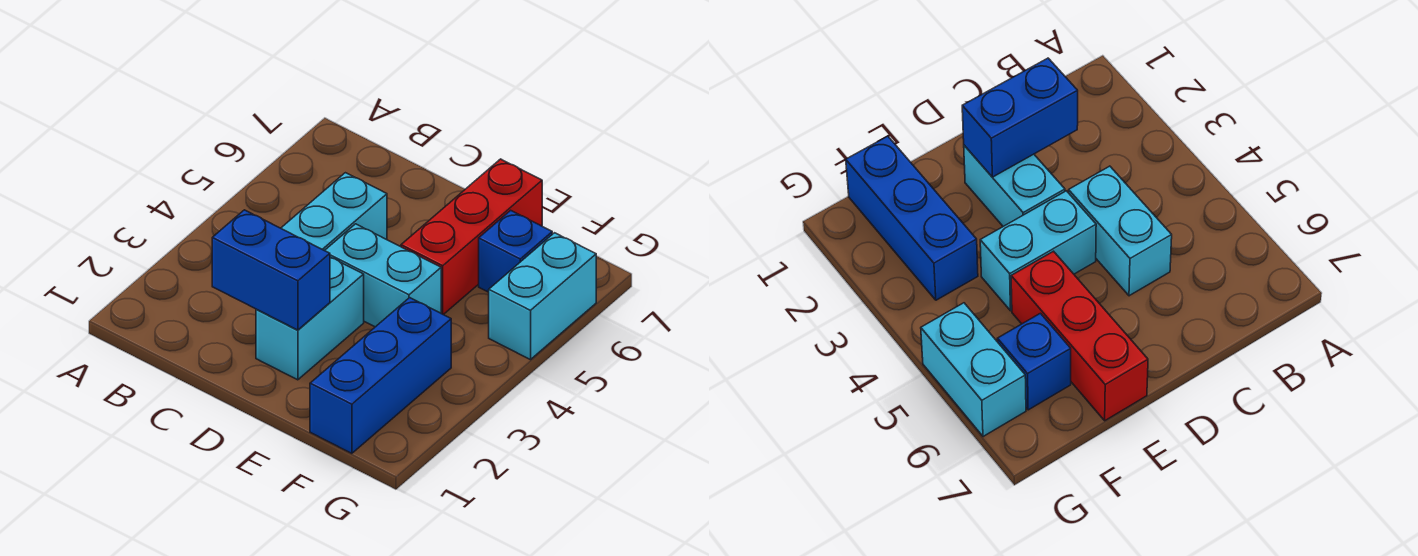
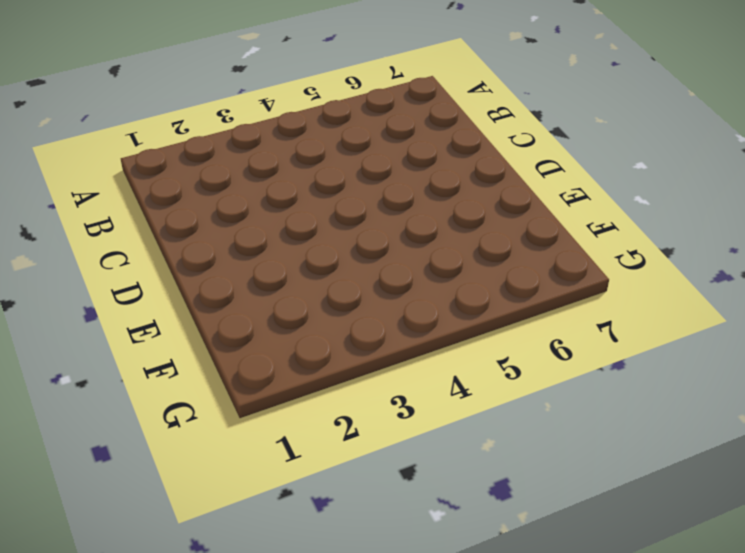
none -> cyan brick C4:C5 level 1
none -> cyan brick D2:D3 level 1

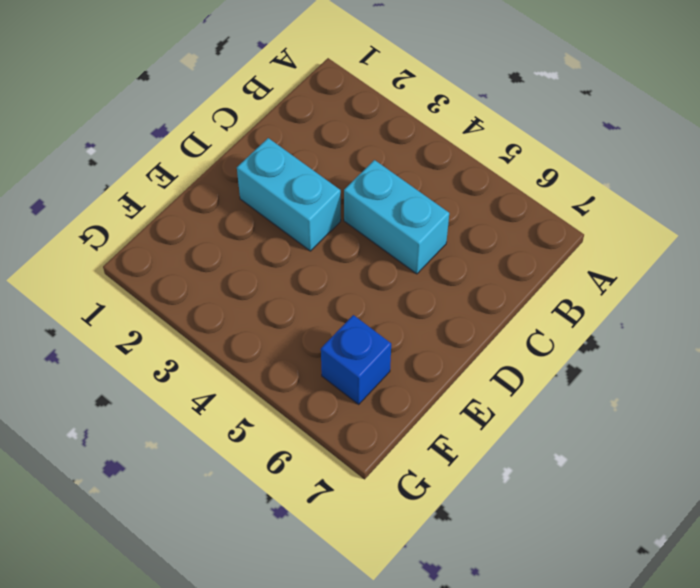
none -> cyan brick D4:E4 level 1
none -> red brick E5:E7 level 1

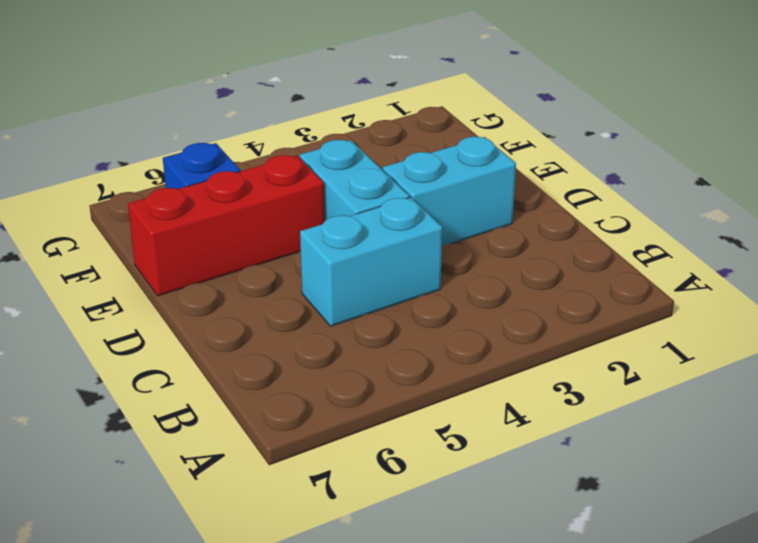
none -> blue brick F1:F3 level 1
none -> cyan brick G5:G6 level 1

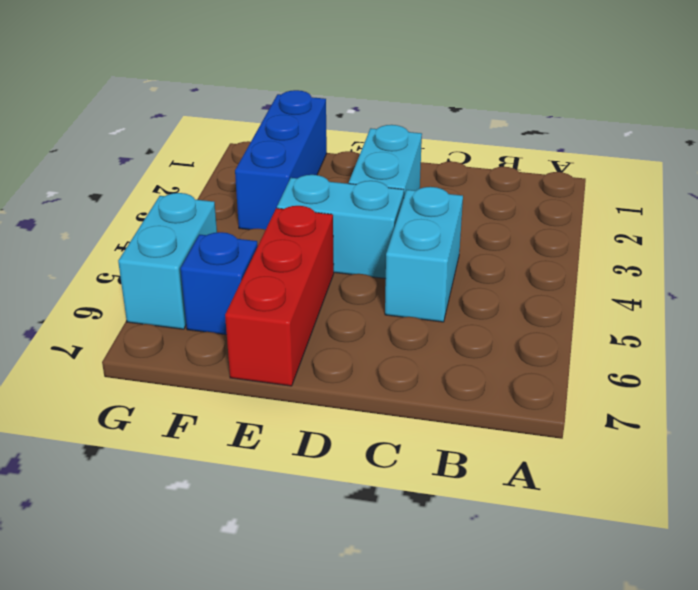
none -> blue brick C2:D2 level 2

